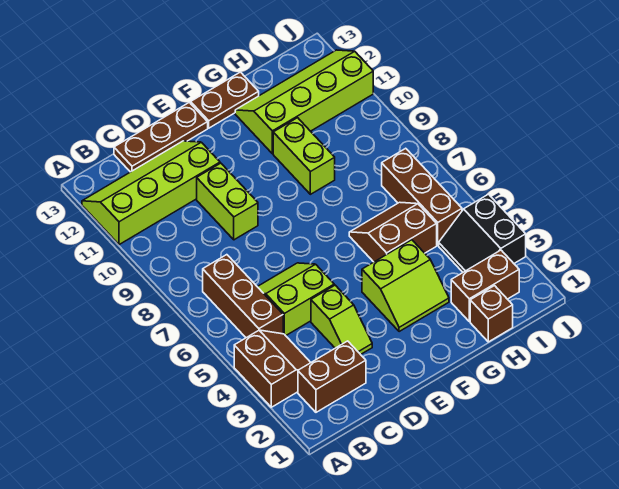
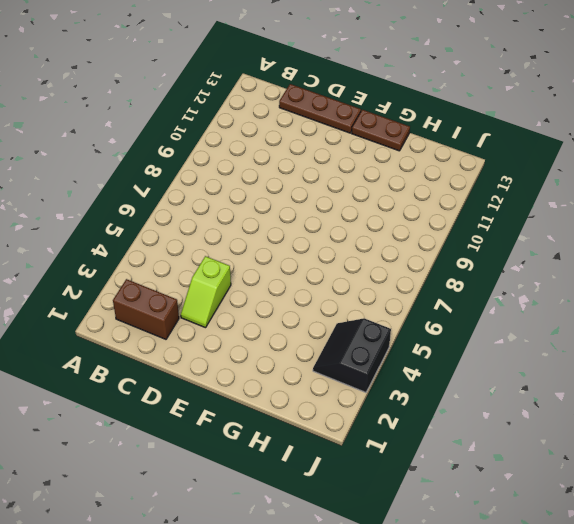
none -> brown slope A3:B4 level 1 top A
none -> lime slope A11:D12 level 1 top 11
none -> brown brick B5:B7 level 1

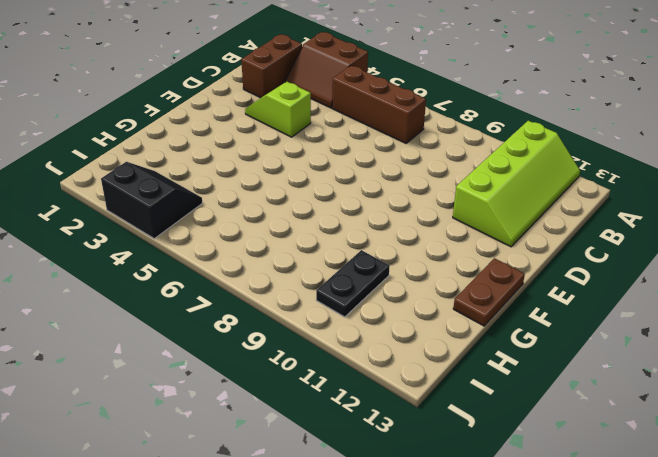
black plate H10:I10 level 1 -> none
none -> lime slope C5:D6 level 1 top 5
none -> brown plate C13:E13 level 1
none -> lime brick D9:D10 level 1

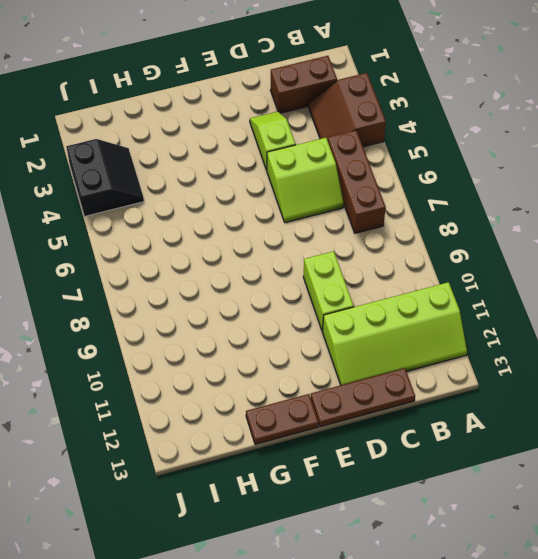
none -> lime slope F3:G4 level 1 top 4
none -> brown slope G5:H6 level 1 top 5
none -> lime brick G9:G10 level 1

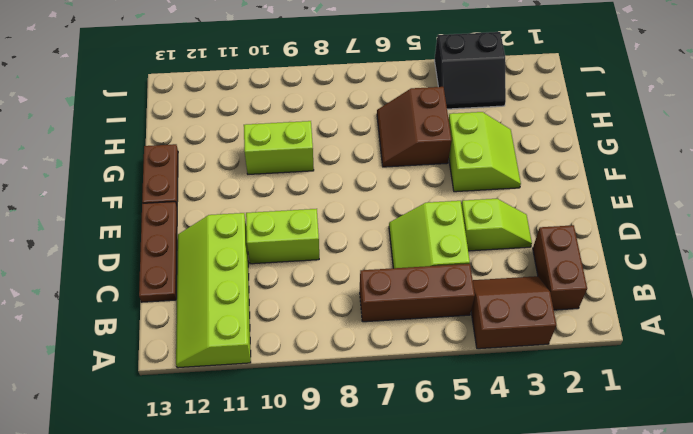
none -> lime slope G11:J12 level 1 top 11
none -> brown brick H1 level 1
none -> brown brick H2:I2 level 1

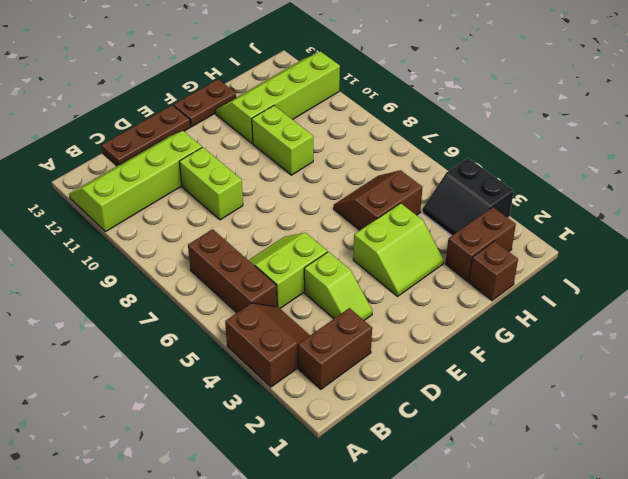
none -> brown brick I5:I7 level 1

